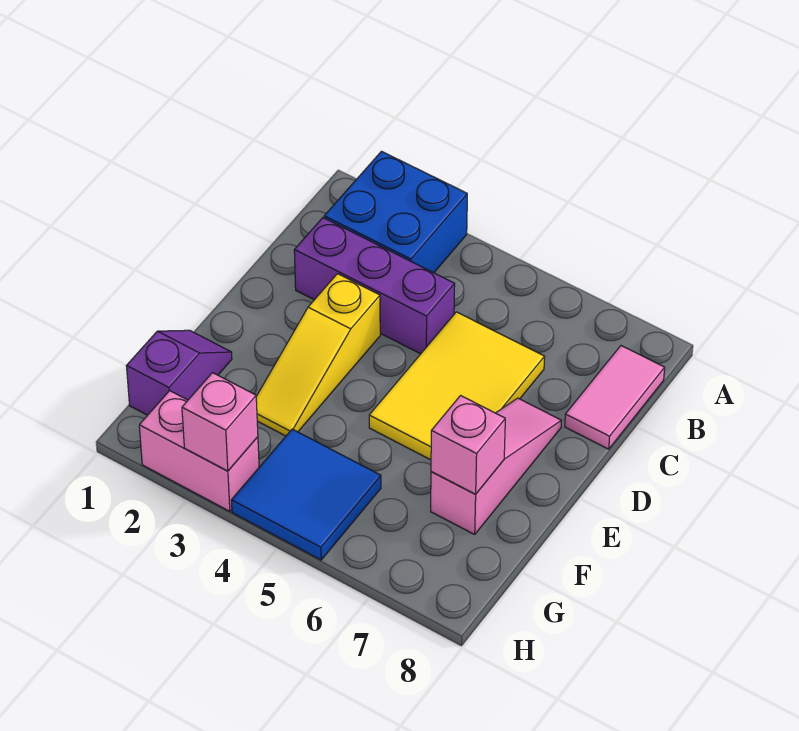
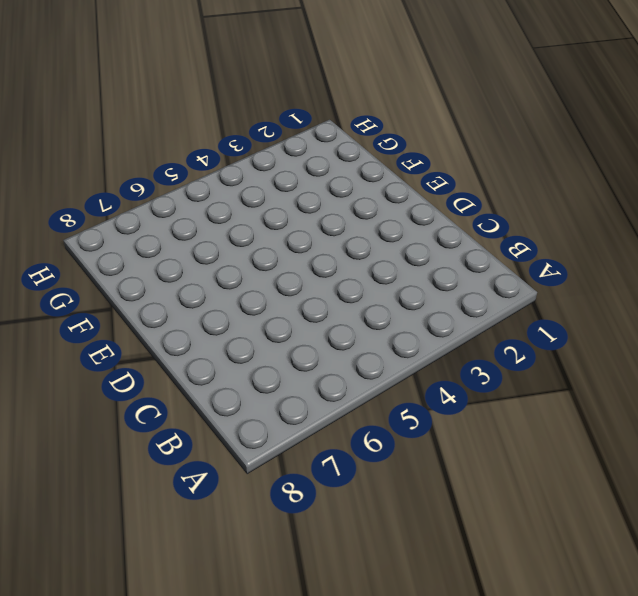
none -> blue brick A2:B3 level 1
none -> pink tile B8:C8 level 1

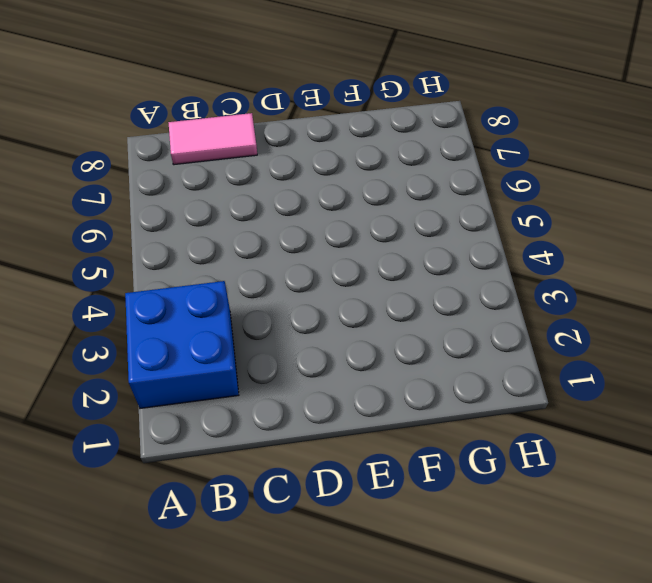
none -> purple brick C2:C4 level 1
none -> yellow tile C5:E6 level 1

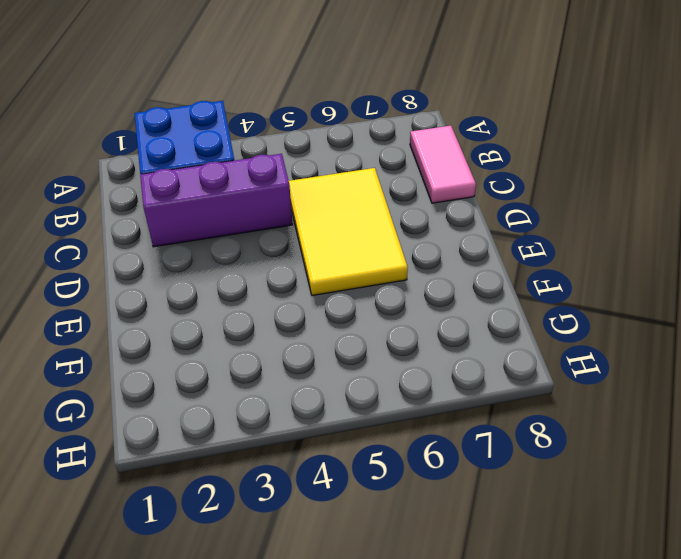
none -> yellow slope D3:F3 level 1 top D
none -> pink slope D7:F7 level 1 top F

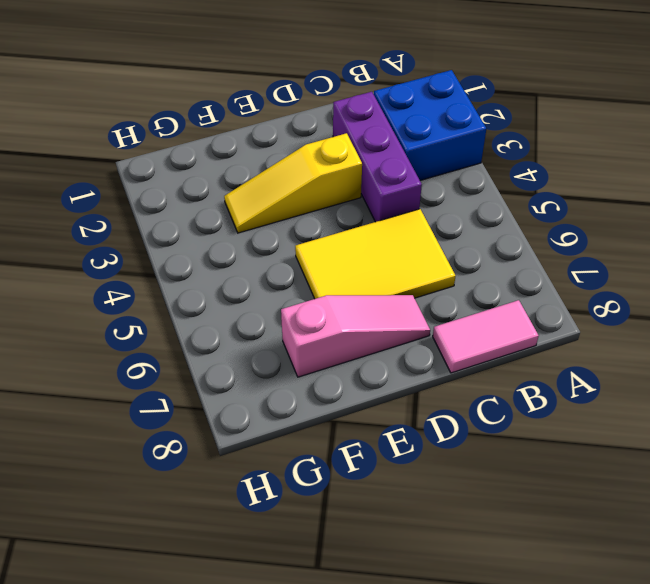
none -> purple slope F1:G1 level 1 top G
none -> blue tile G4:H5 level 1

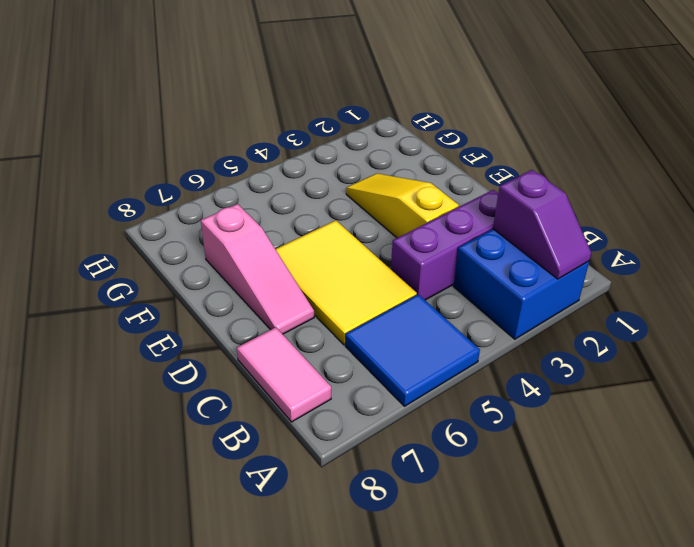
purple slope A2:B2 level 2 top B -> purple slope F1:G1 level 1 top G
blue tile A5:B6 level 1 -> blue tile G4:H5 level 1
none -> pink brick H2:H3 level 1
none -> pink brick F7 level 2

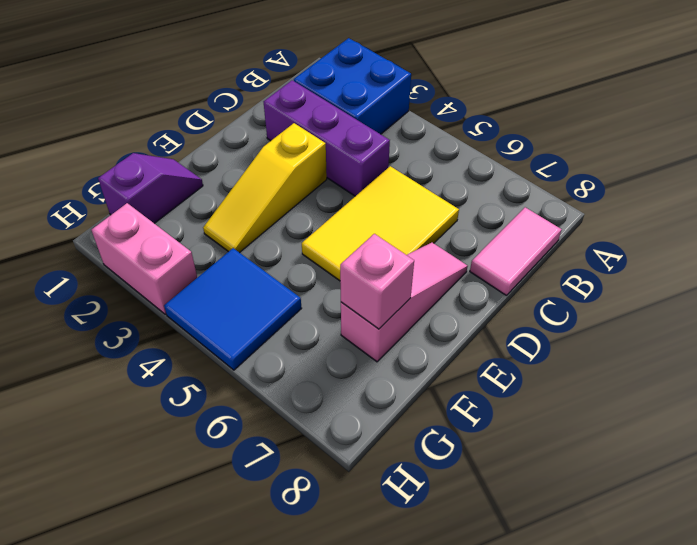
none -> pink brick H3 level 2

